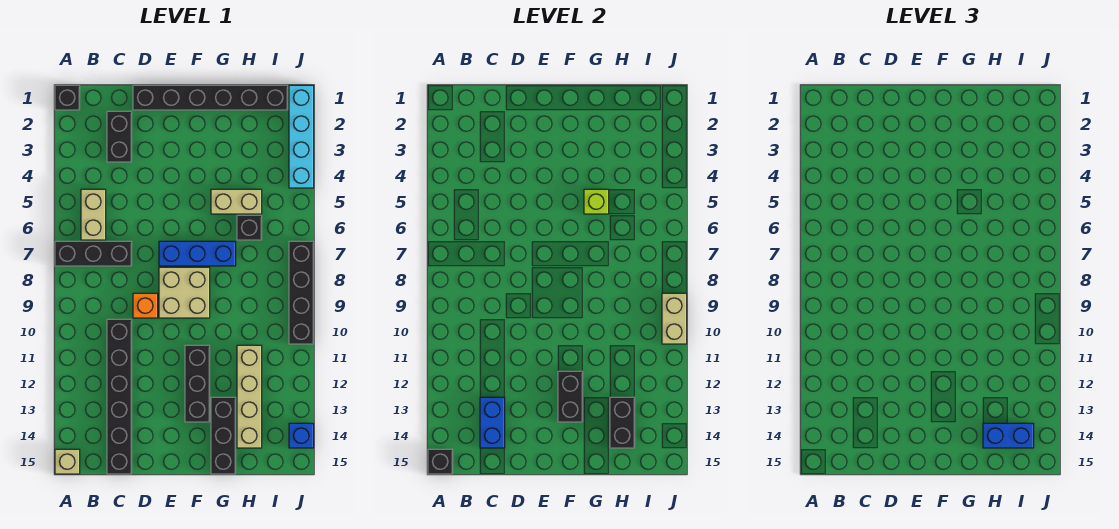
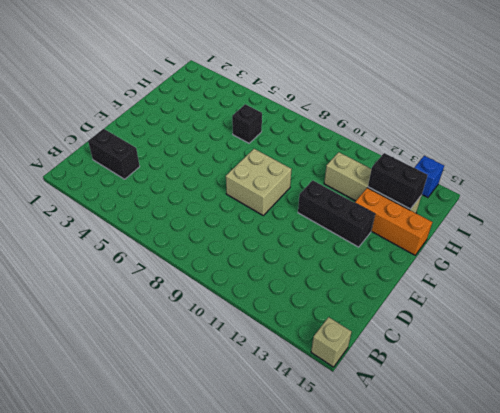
orange brick G13:G15 level 1 -> black brick G13:G15 level 1
none -> black brick A1 level 1
none -> black brick A7:C7 level 1
none -> tan brick B5:B6 level 1

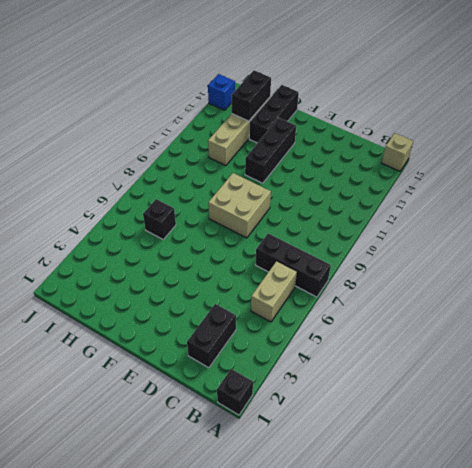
none -> black brick C10:C15 level 1
none -> black brick D1:I1 level 1
none -> orange brick D9 level 1

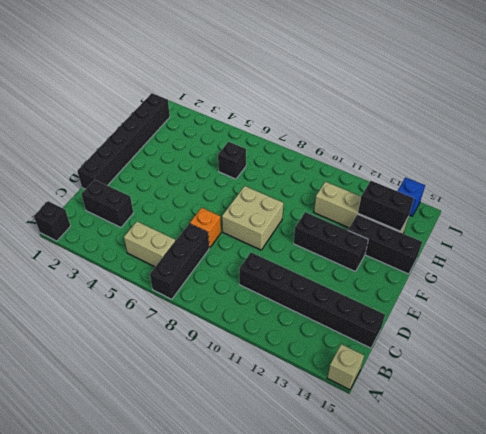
orange brick D7 level 1 -> orange brick D9 level 1
none -> blue brick E7:G7 level 1
none -> tan brick G5:H5 level 1
none -> cyan brick J1:J4 level 1

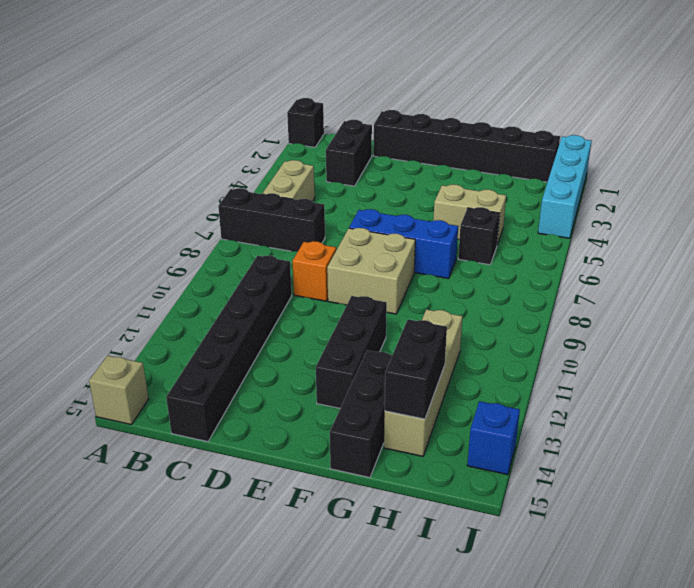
none -> black brick J7:J10 level 1
none -> black brick A15 level 2
none -> blue brick C13:C14 level 2

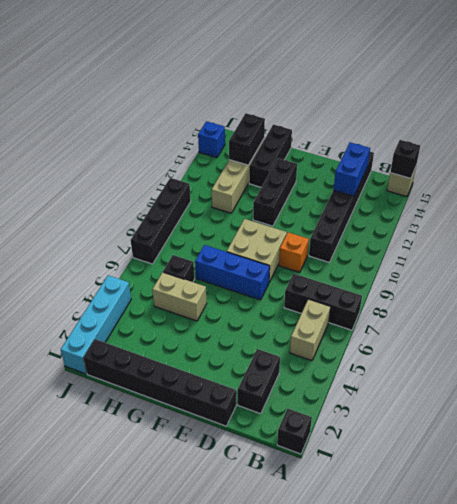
none -> black brick F12:F13 level 2
none -> lime brick G5 level 2
none -> tan brick J9:J10 level 2

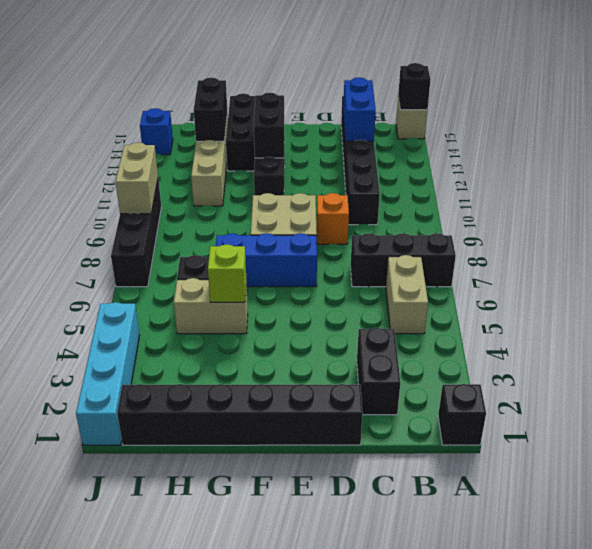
none -> blue brick H14:I14 level 3

